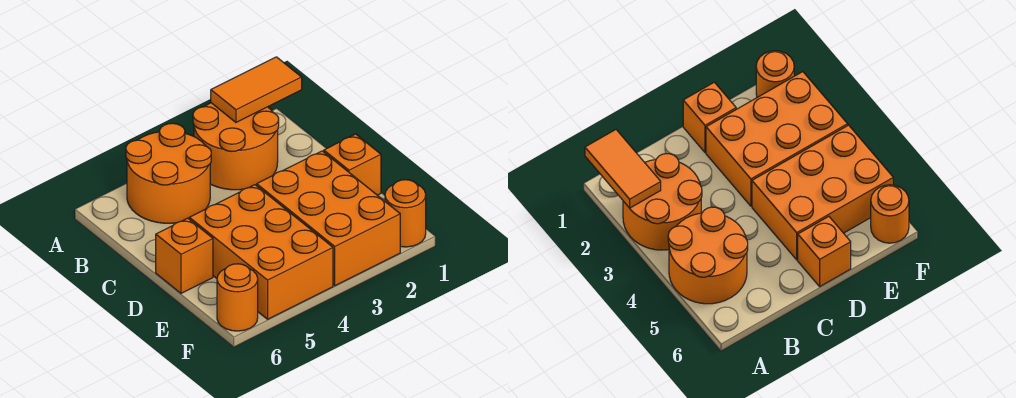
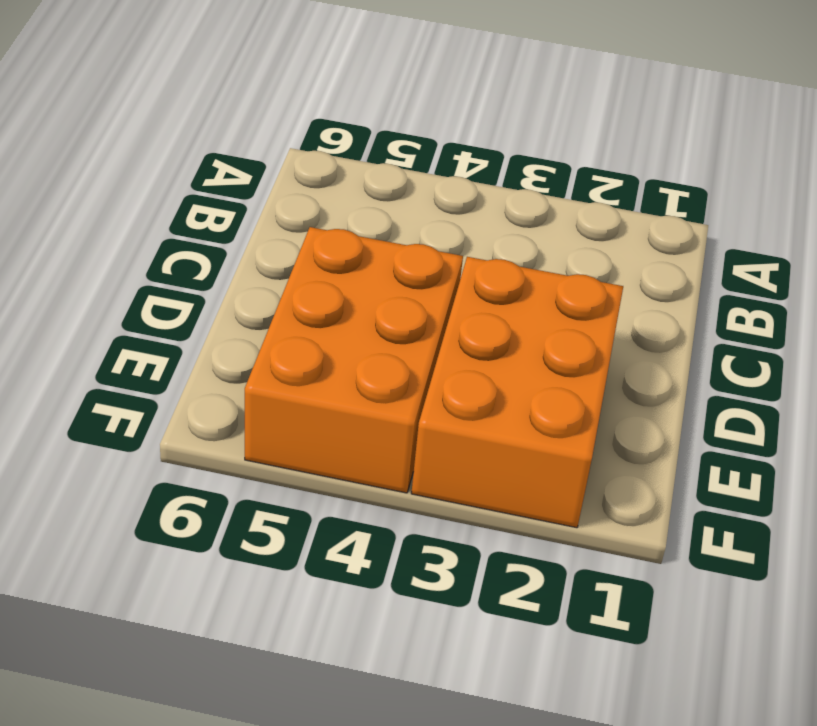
none -> orange round brick A2:B3 level 1
none -> orange round brick A4:B5 level 1

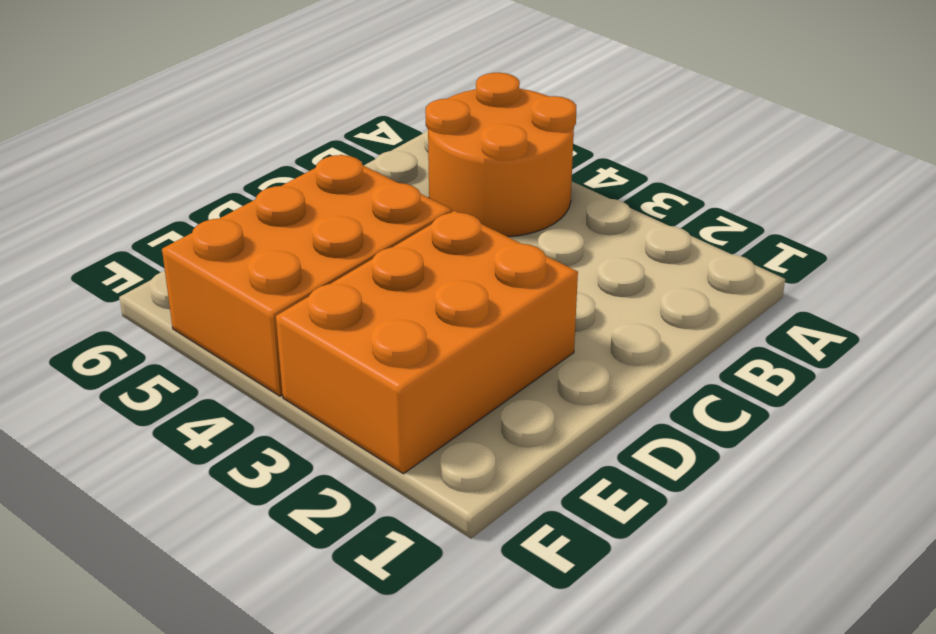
none -> orange round brick A2:B3 level 1
none -> orange brick D1 level 1

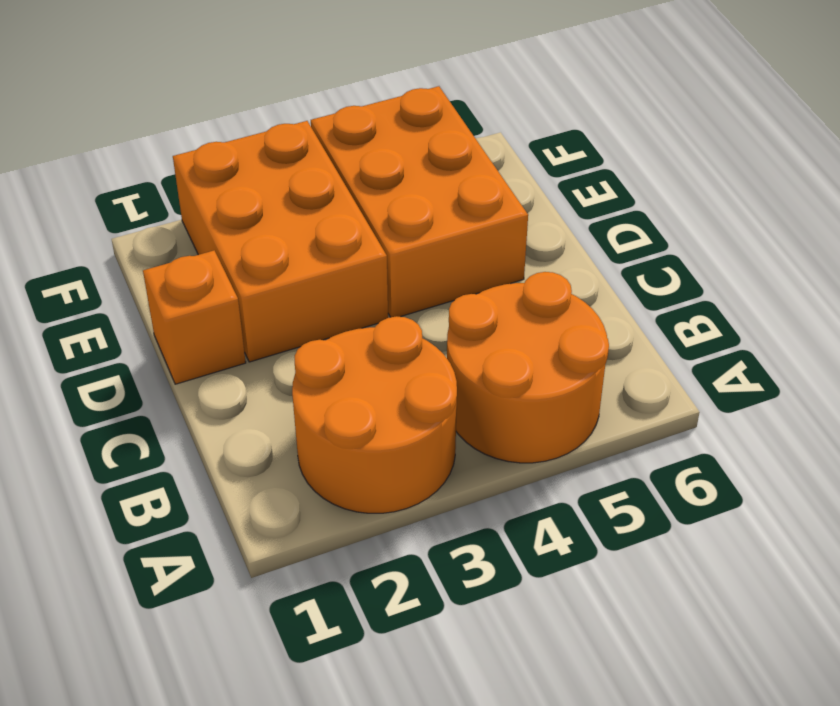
none -> orange brick D6 level 1
none -> orange round brick F1 level 1

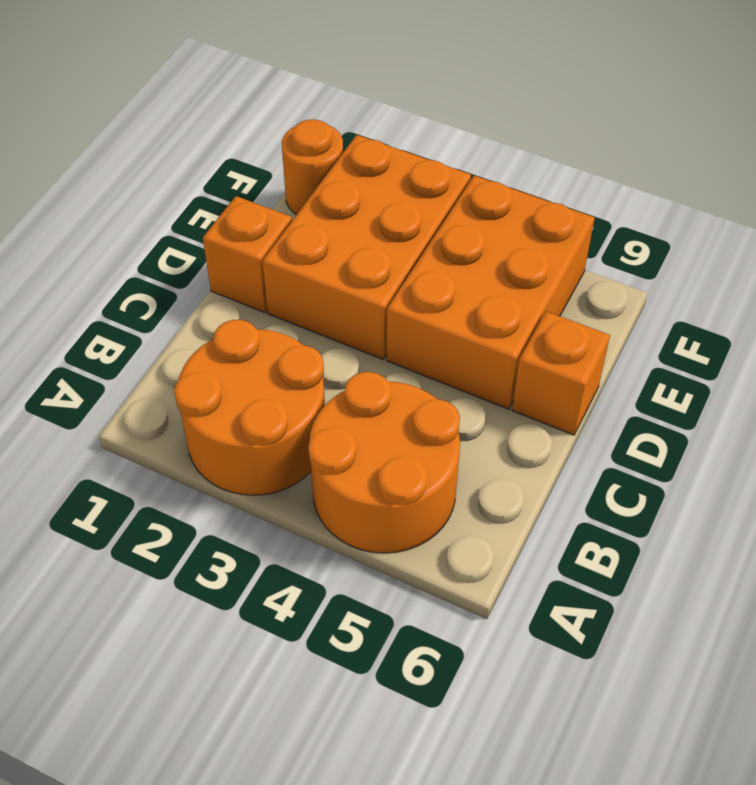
none -> orange round brick F6 level 1
none -> orange tile A1:A2 level 2

